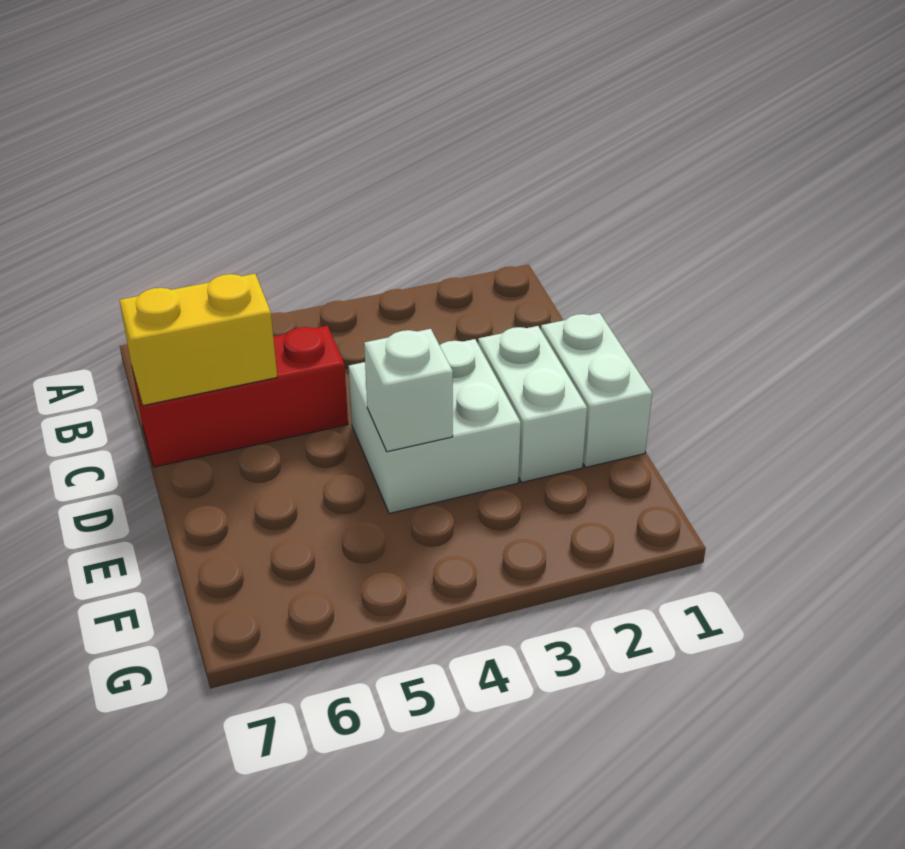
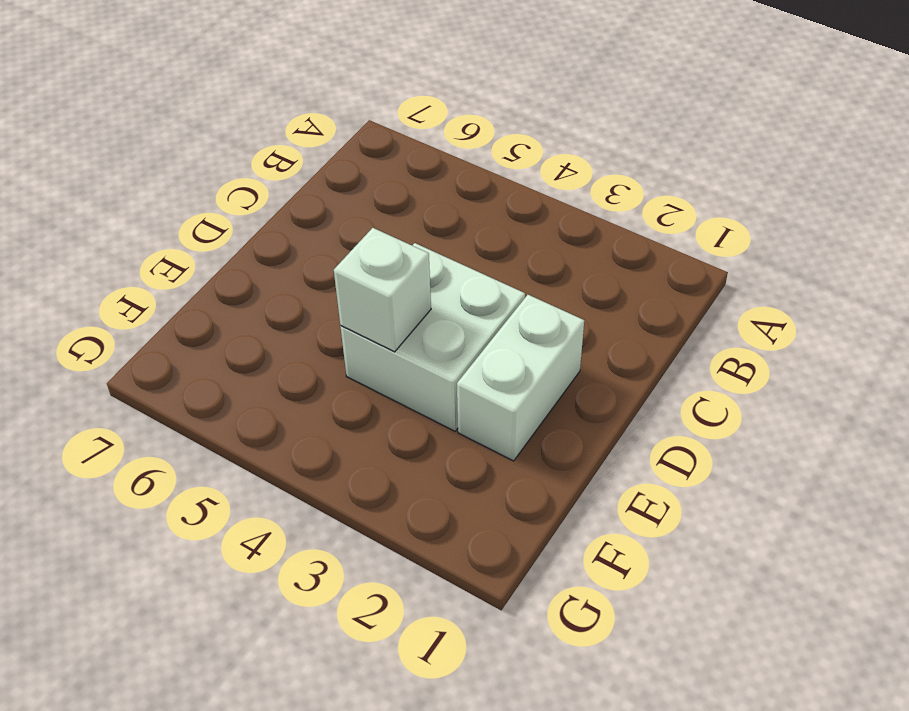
none -> red brick C5:C7 level 1
none -> white brick D1:E1 level 1

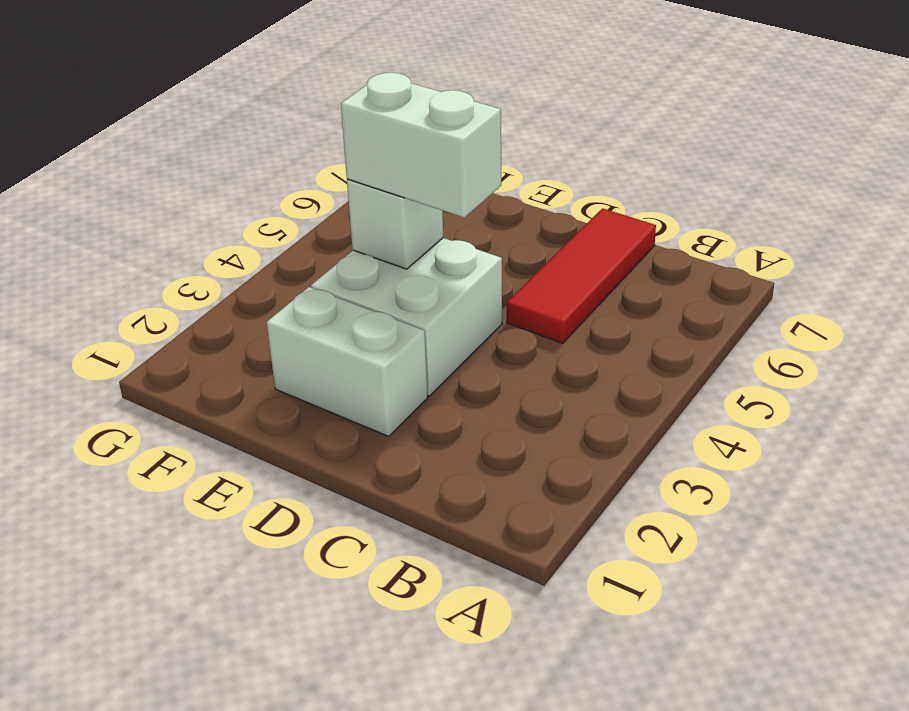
red tile C5:C7 level 1 -> red brick C5:C7 level 1
white brick D4:E4 level 3 -> white brick D1:E1 level 1
none -> yellow brick C6:C7 level 2

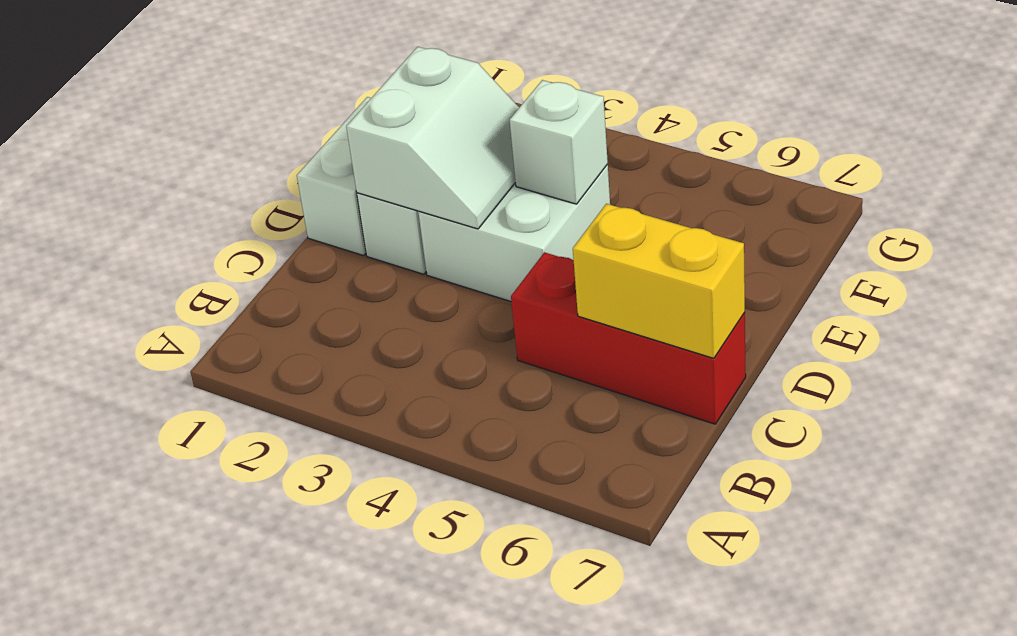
white slope D2:E3 level 2 top 2 -> none

